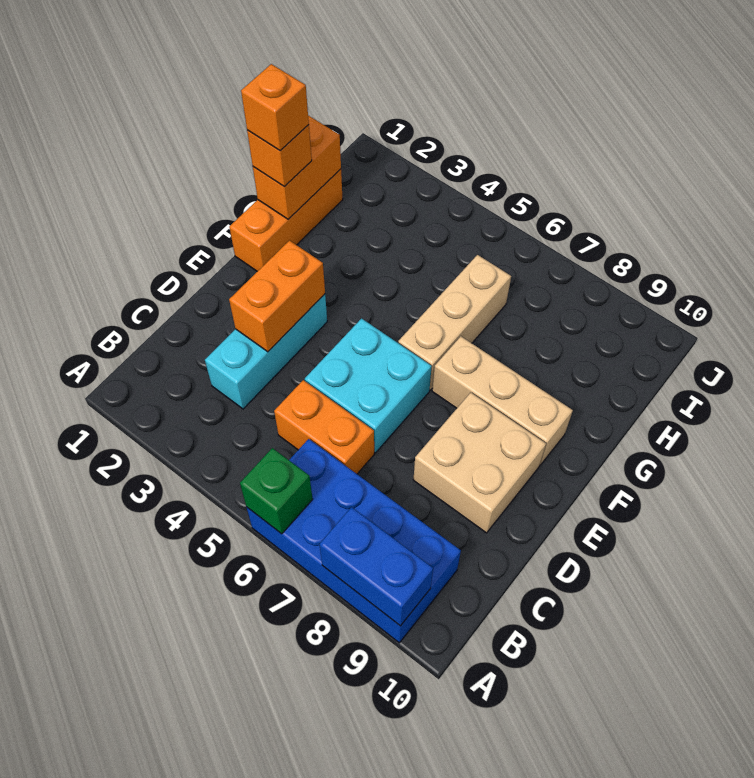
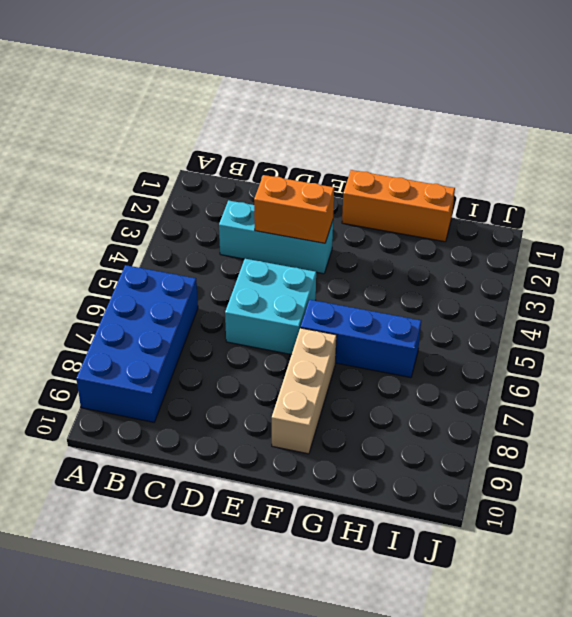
blue brick F6:H6 level 1 -> tan brick F6:H6 level 1
none -> orange brick C5:C6 level 1
none -> tan brick D8:E9 level 1
none -> green brick A6 level 2

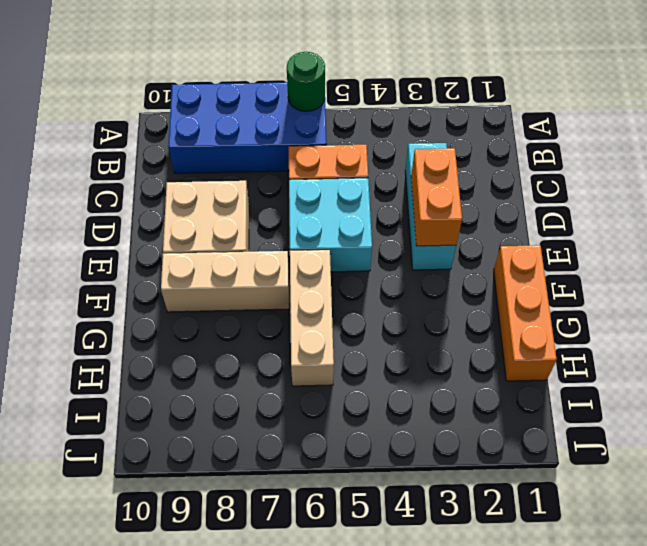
green round brick A6 level 2 -> green brick A6 level 2
none -> blue brick A8:A9 level 2
none -> orange brick G1:H1 level 2
none -> orange brick G1 level 3

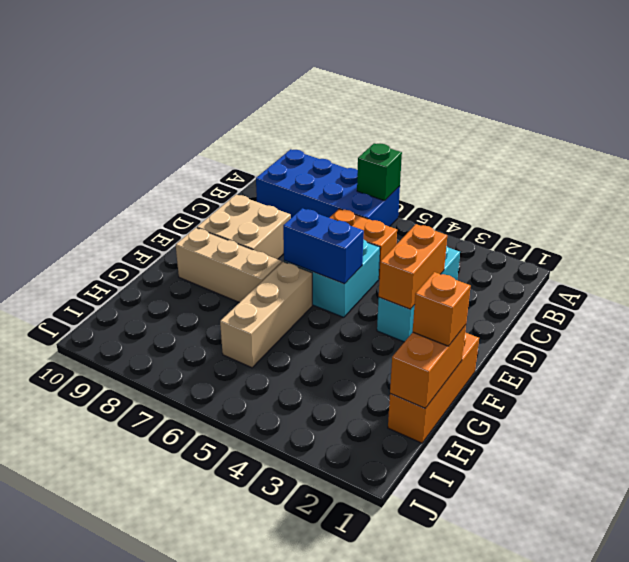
blue brick E5:E6 level 2 -> blue brick A8:A9 level 2
none -> orange brick G1 level 4

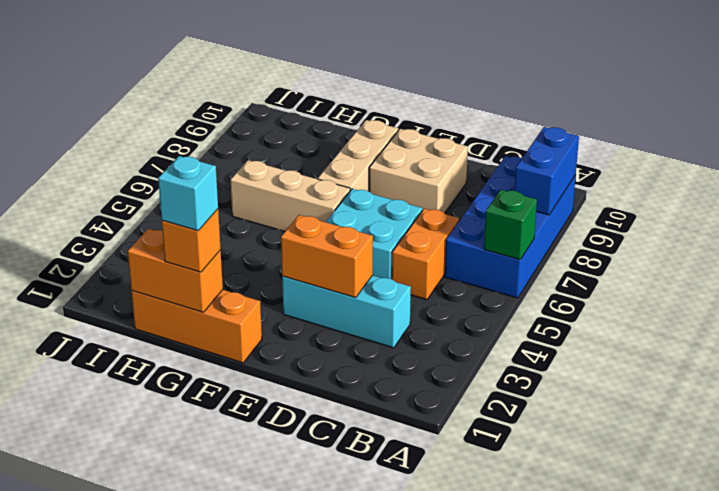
cyan brick G1 level 4 -> orange brick G1 level 4

